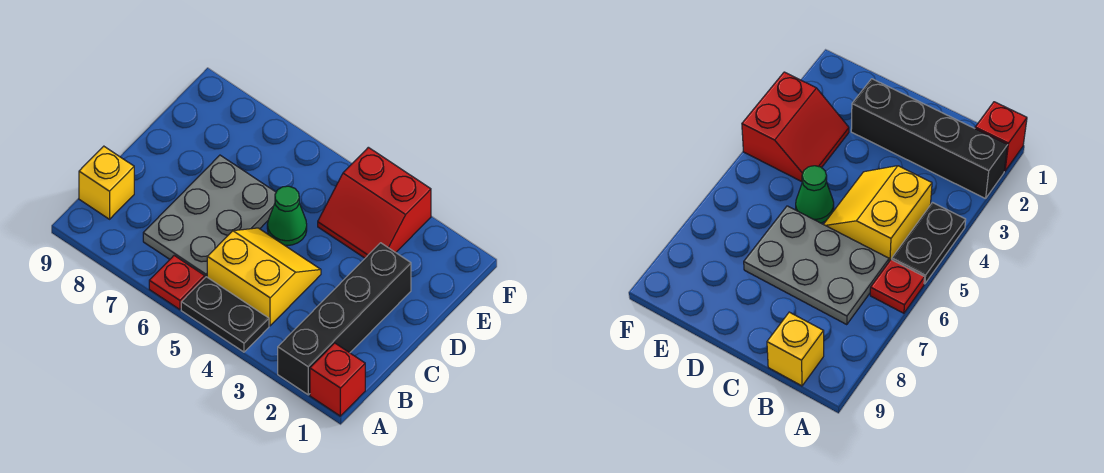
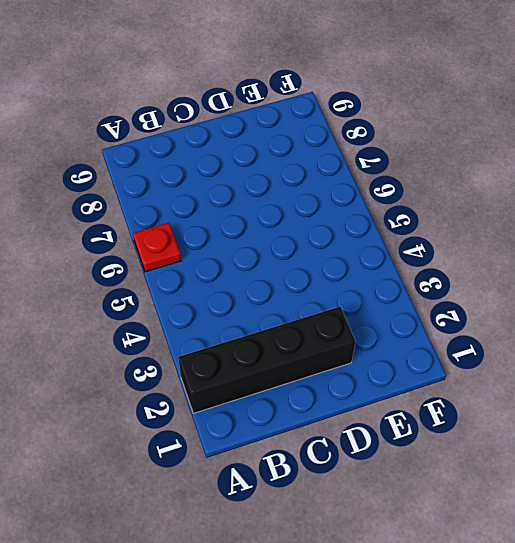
none -> red brick A1 level 1
none -> black plate A4:A5 level 1

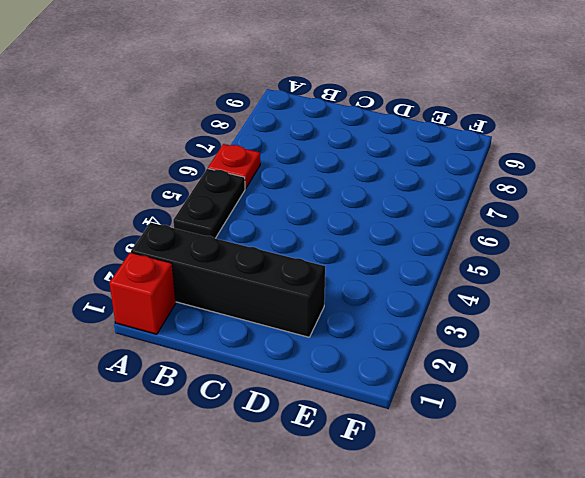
none -> yellow slope B4:C5 level 1 top B
none -> grey plate B6:D7 level 1

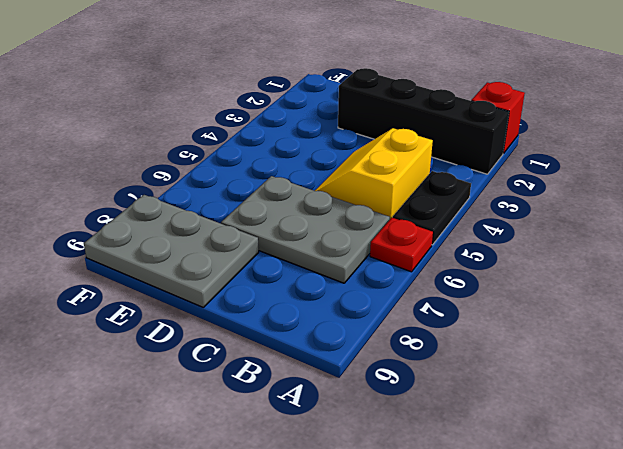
grey plate D8:F9 level 1 -> none
none -> yellow brick B9 level 1
none -> green cone D5 level 1

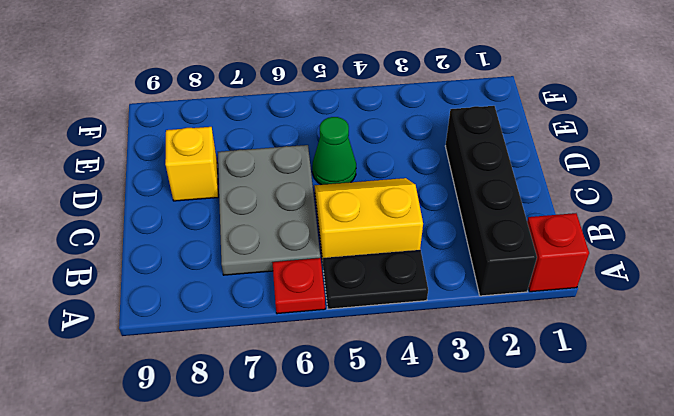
yellow brick D8 level 1 -> yellow brick B9 level 1
none -> red slope E3:F4 level 1 top F

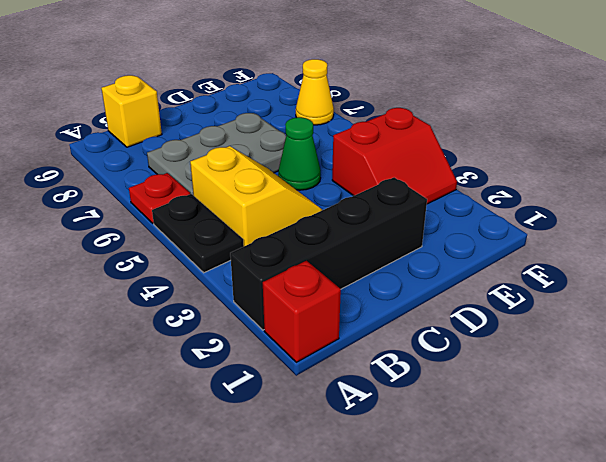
red slope E3:F4 level 1 top 4 -> red slope E3:F4 level 1 top F
yellow cone F7 level 1 -> none

